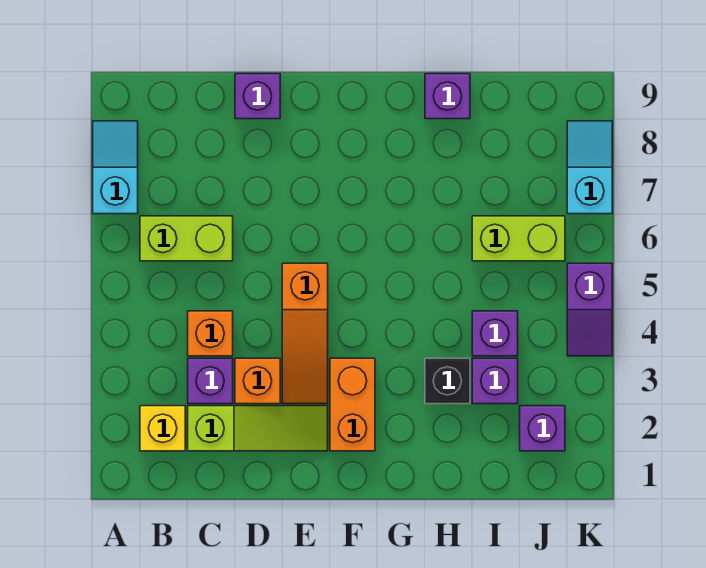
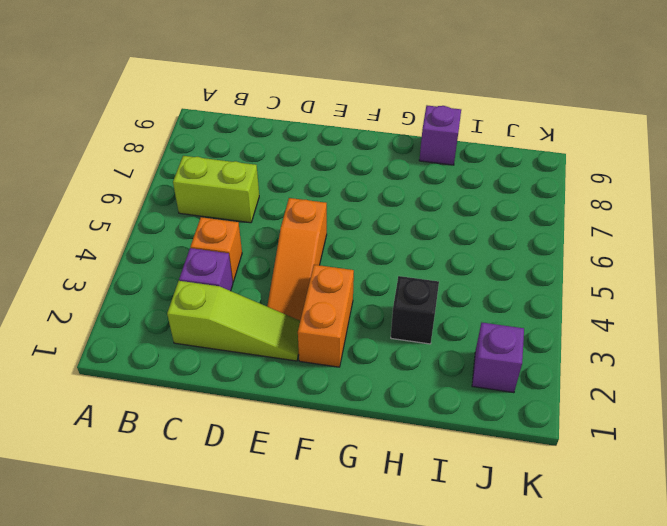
none -> cyan slope A7:A8 level 1 top 7
none -> yellow brick B2 level 1
none -> orange brick D3 level 1

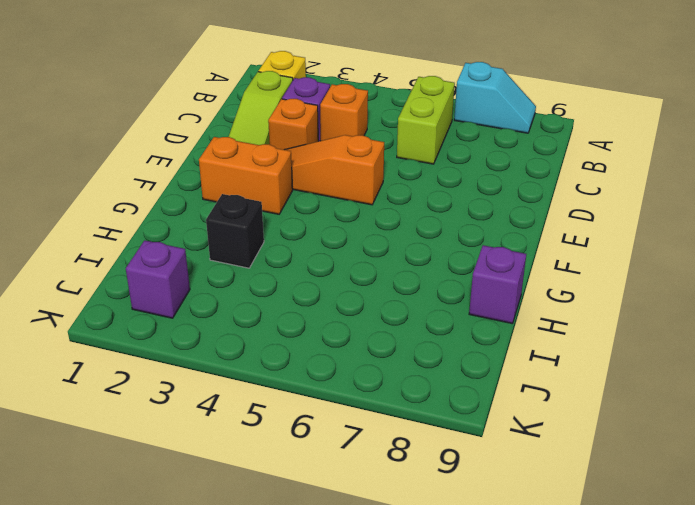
none -> purple brick D9 level 1
none -> purple brick I3 level 1
none -> purple brick I4 level 1

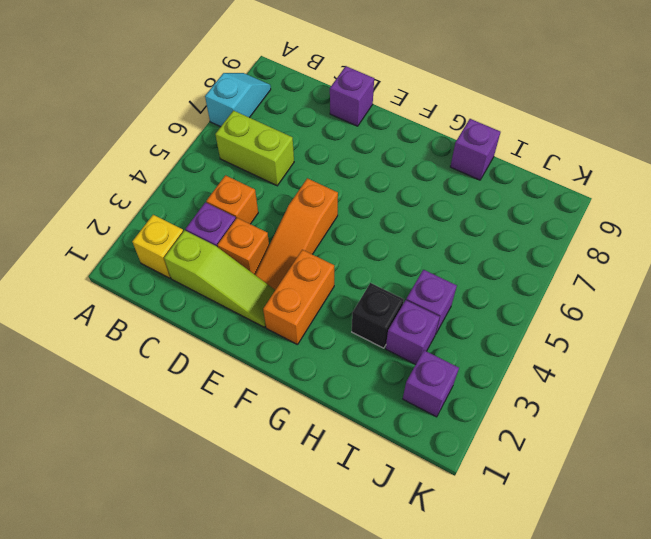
none -> lime brick I6:J6 level 1
none -> purple slope K4:K5 level 1 top 5
none -> cyan slope K7:K8 level 1 top 7

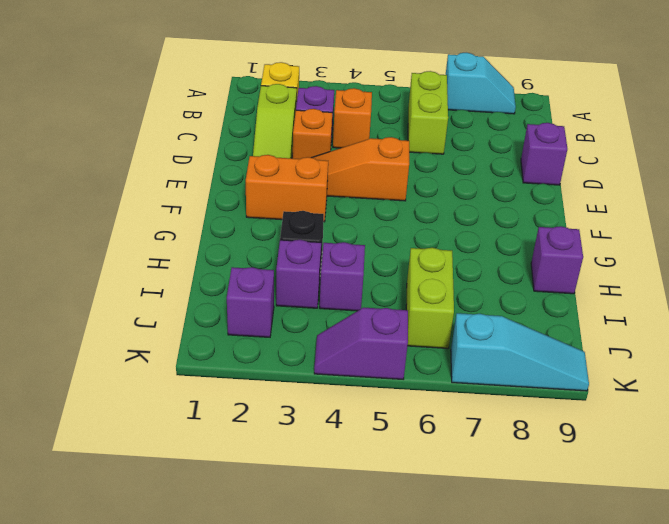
cyan slope K7:K9 level 1 top 7 -> cyan slope K7:K8 level 1 top 7

